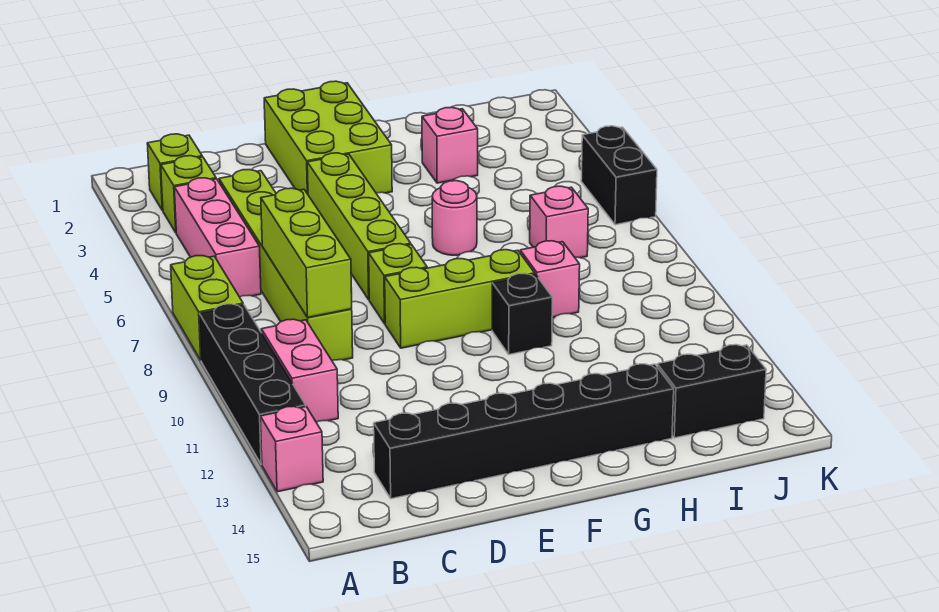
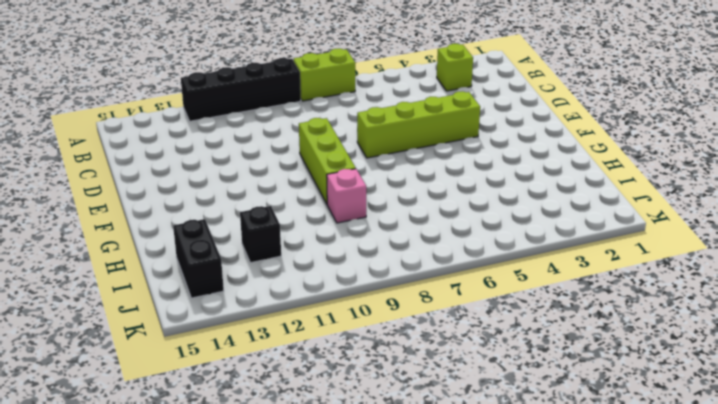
black brick I12 level 1 -> black brick G10 level 1
none -> pink brick A13 level 1
none -> lime brick B2 level 1
none -> pink brick B4:B6 level 1

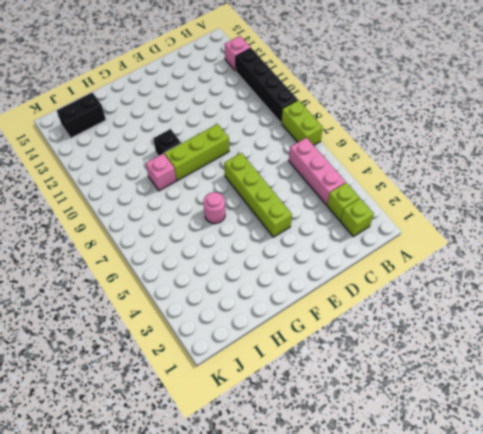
none -> pink brick B10:B11 level 1
none -> lime brick C4:C9 level 1
none -> black brick C14:H14 level 1

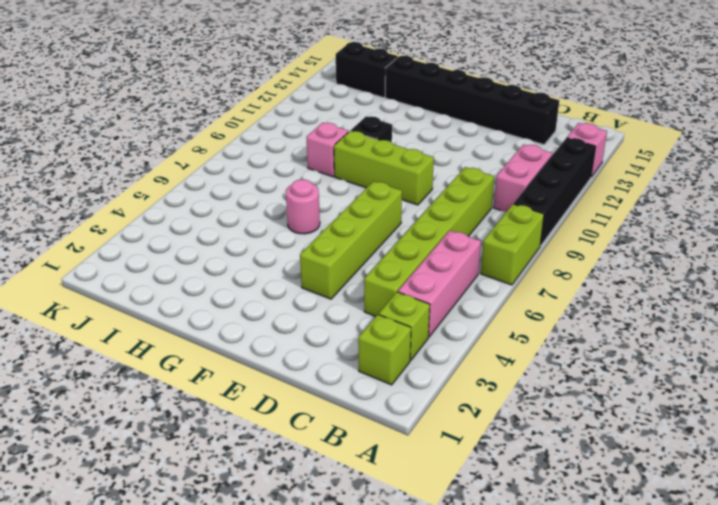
none -> lime brick E1:F3 level 1
none -> lime brick E8 level 1
none -> pink brick H3 level 1

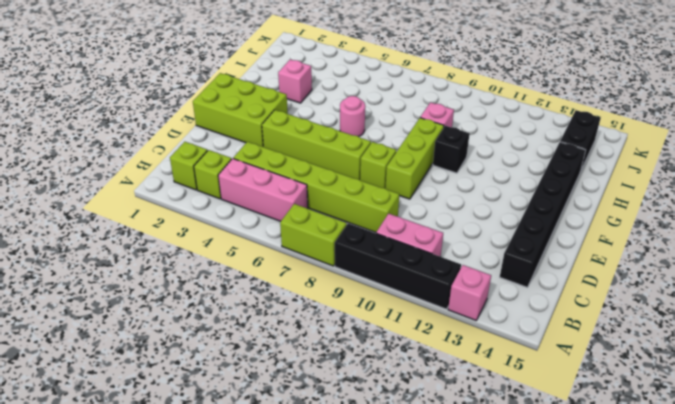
none -> pink brick I7 level 1
none -> black brick K5:K6 level 1
none -> lime brick C7:C9 level 2

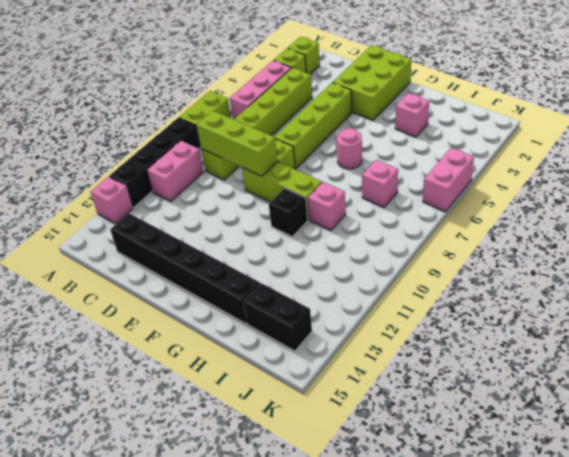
lime brick C9:E9 level 2 -> lime brick C7:C9 level 2
pink brick K5:K6 level 1 -> black brick K5:K6 level 1

